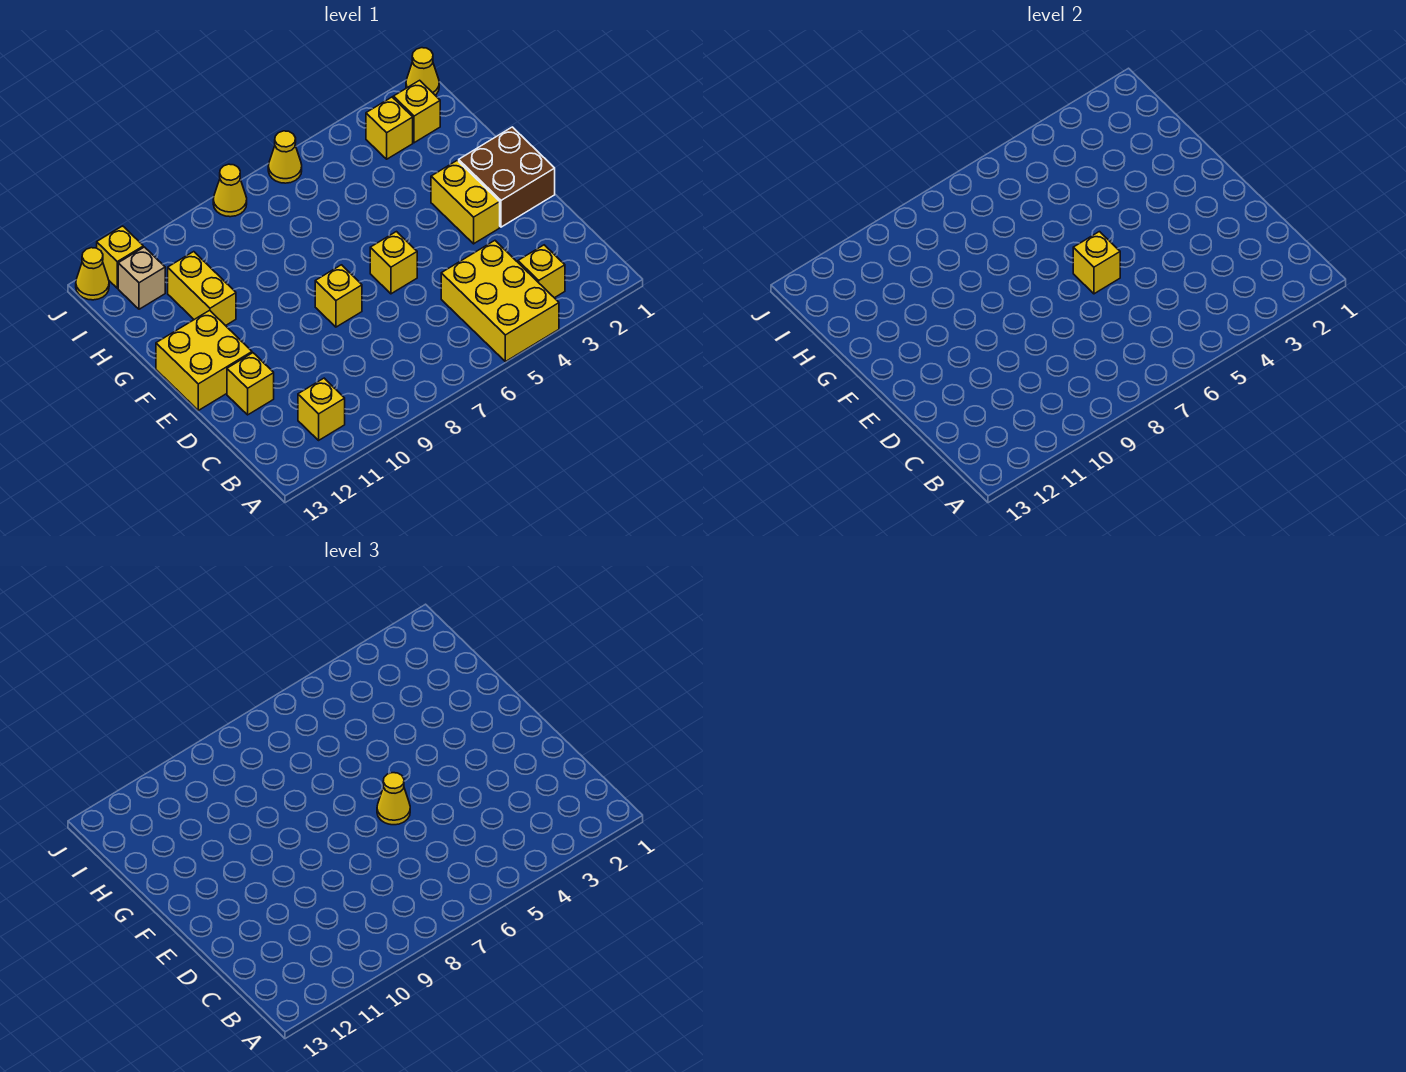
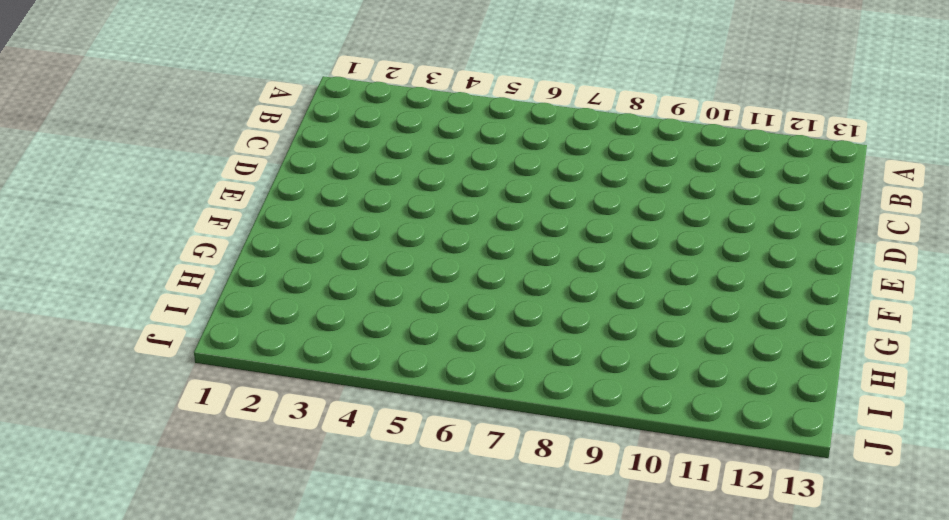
none -> yellow brick A4:C5 level 1
none -> yellow brick B3 level 1
none -> yellow brick B11 level 1

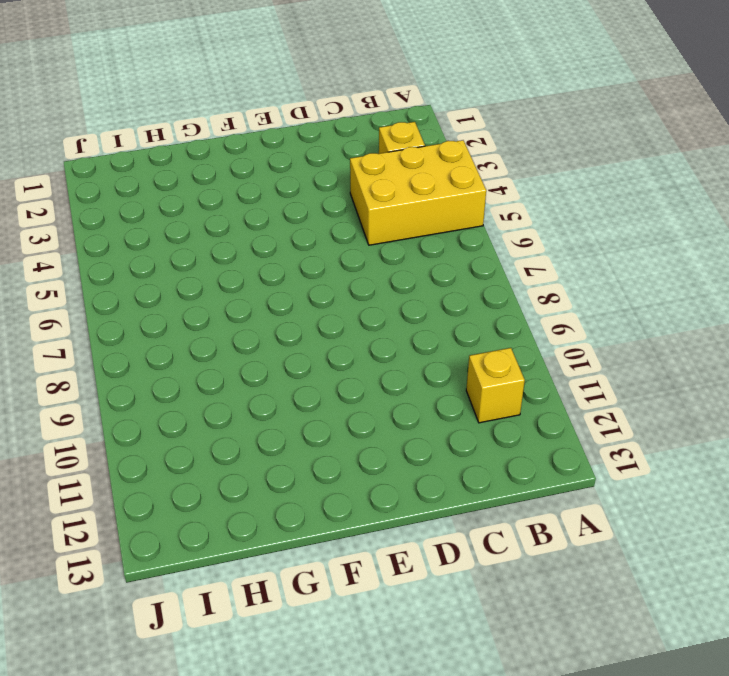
none -> yellow brick D12 level 1
none -> brown brick E1:F2 level 1
none -> yellow brick E3:F3 level 1

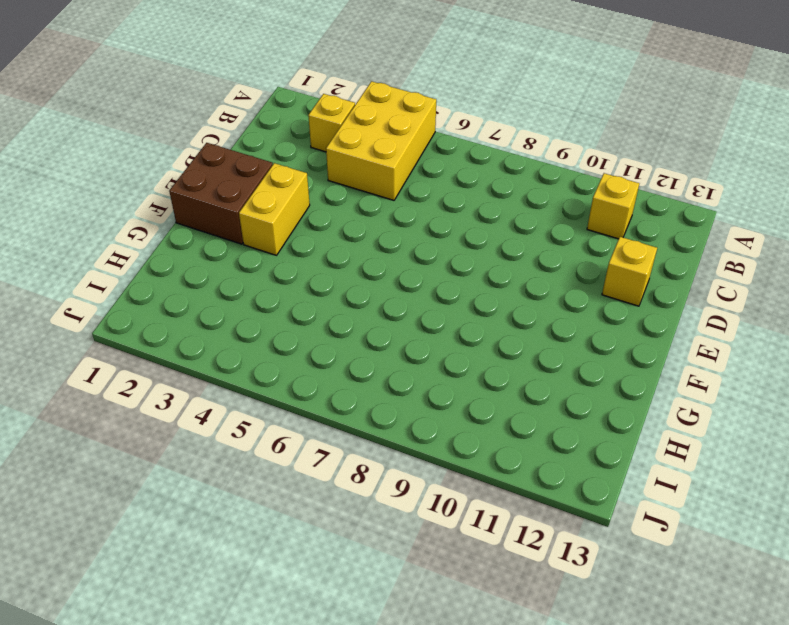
none -> yellow brick E6 level 1
none -> yellow brick E8 level 1
none -> yellow brick E12:F13 level 1

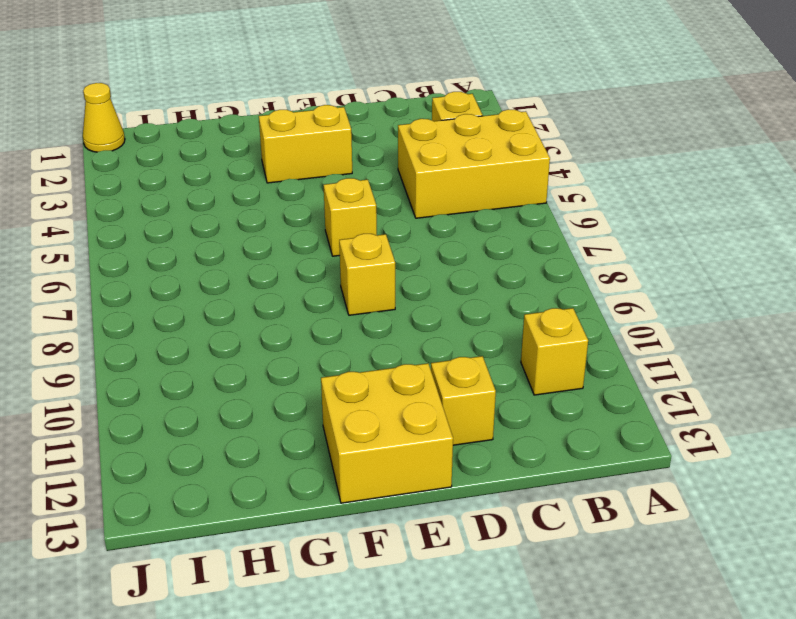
none -> brown brick E1:F2 level 1
none -> yellow brick G11:H11 level 1
none -> yellow brick I2 level 1

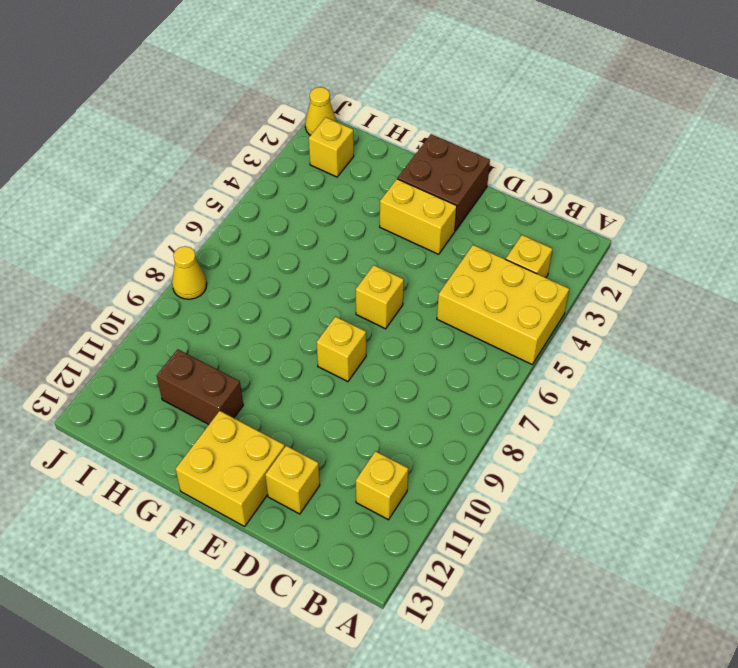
brown brick G11:H11 level 1 -> yellow brick G11:H11 level 1
none -> yellow brick I3 level 1
none -> tan brick I12 level 1
none -> yellow cone J6 level 1

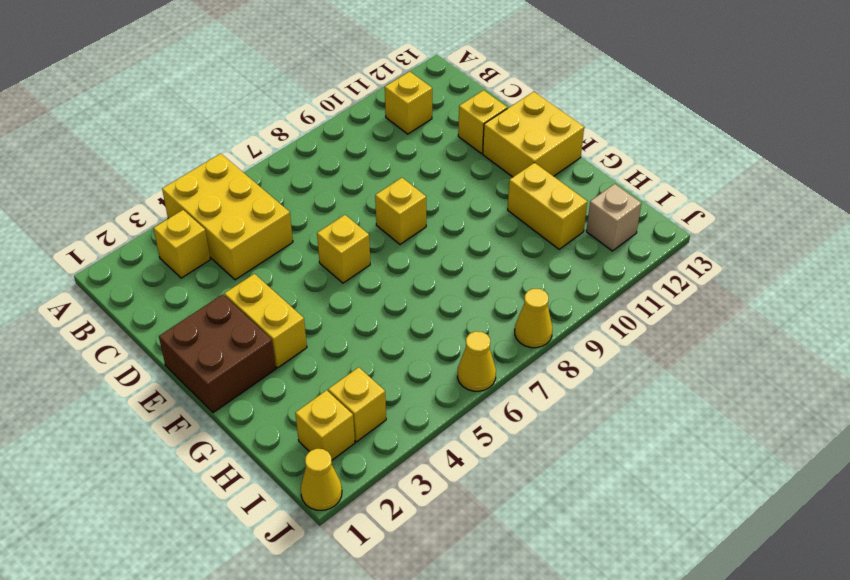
none -> yellow brick J12 level 1
none -> yellow cone J13 level 1
none -> yellow brick E6 level 2

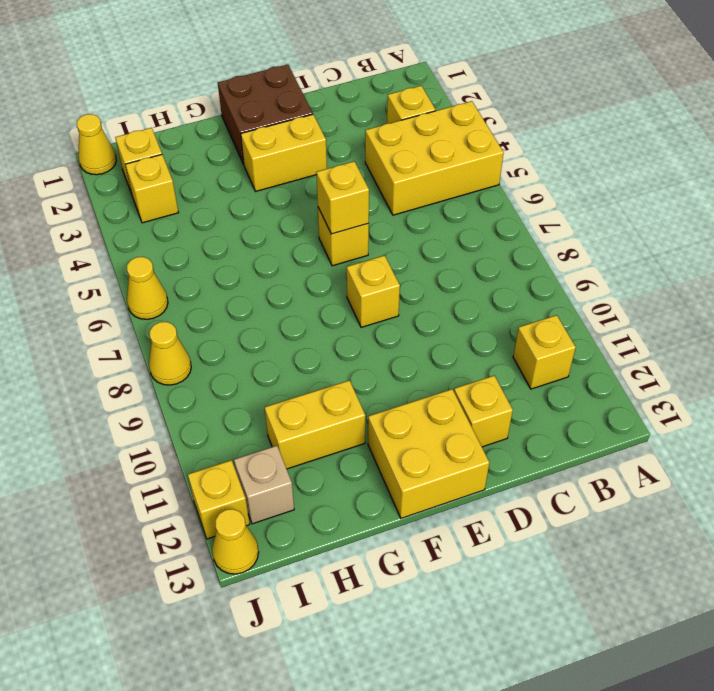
none -> yellow cone E6 level 3

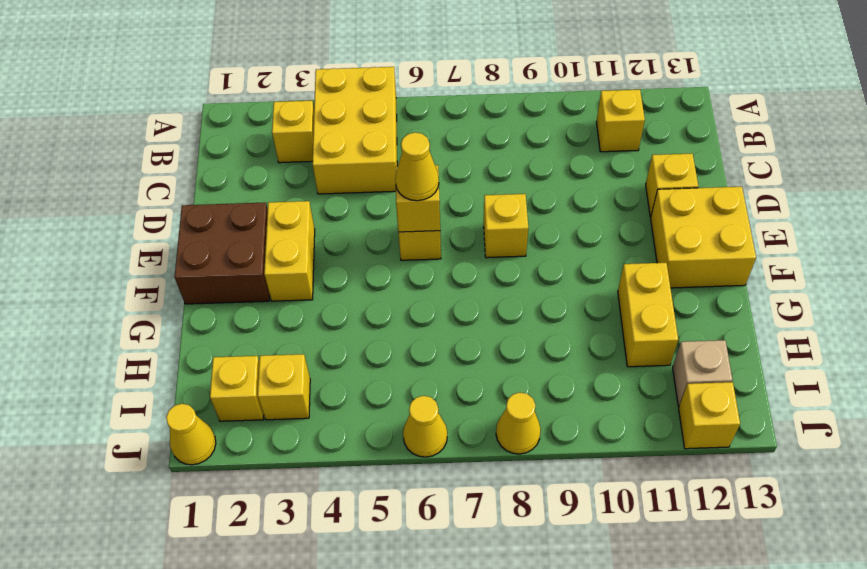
none -> yellow cone J13 level 1

